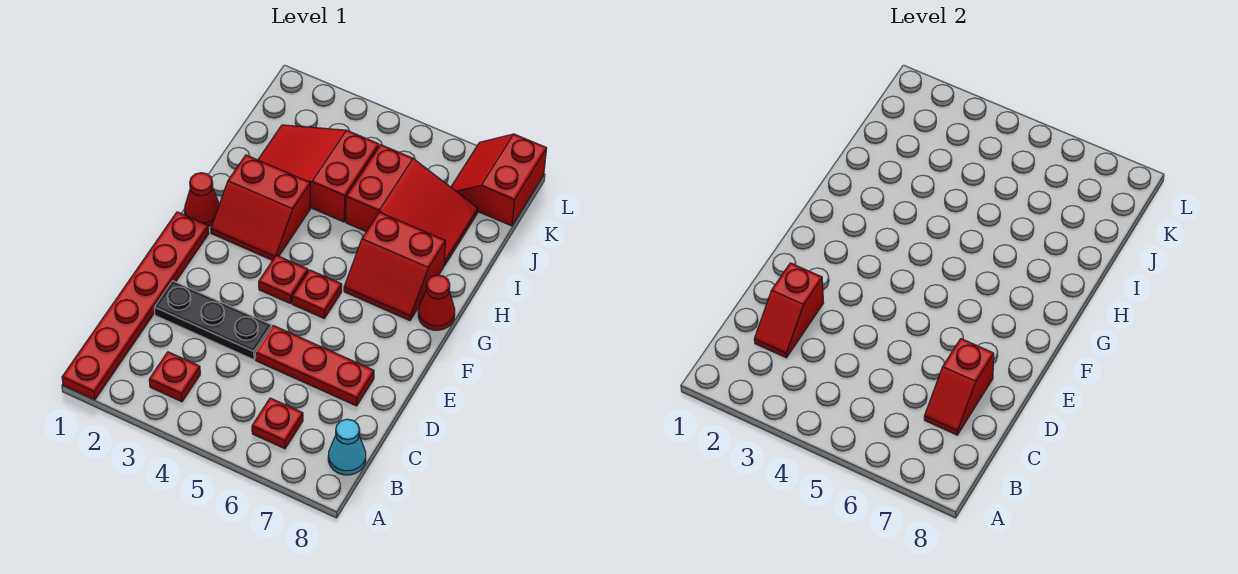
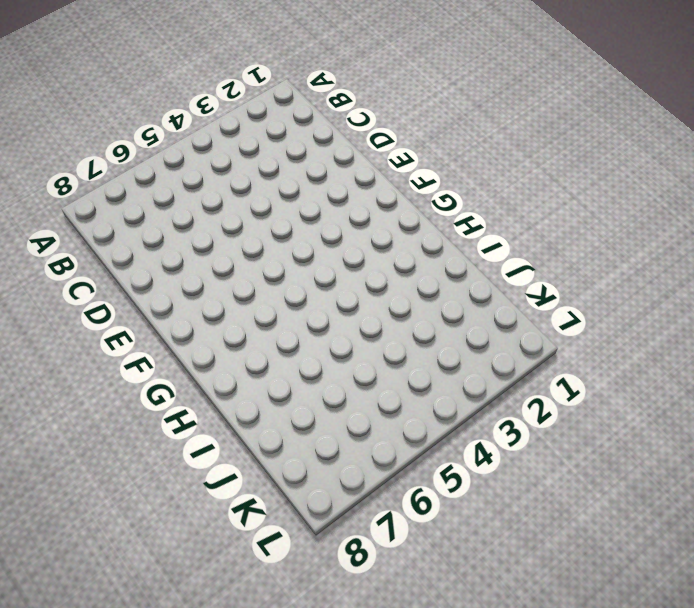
none -> red plate A1:F1 level 1
none -> red plate B3 level 1
none -> red plate B6 level 1

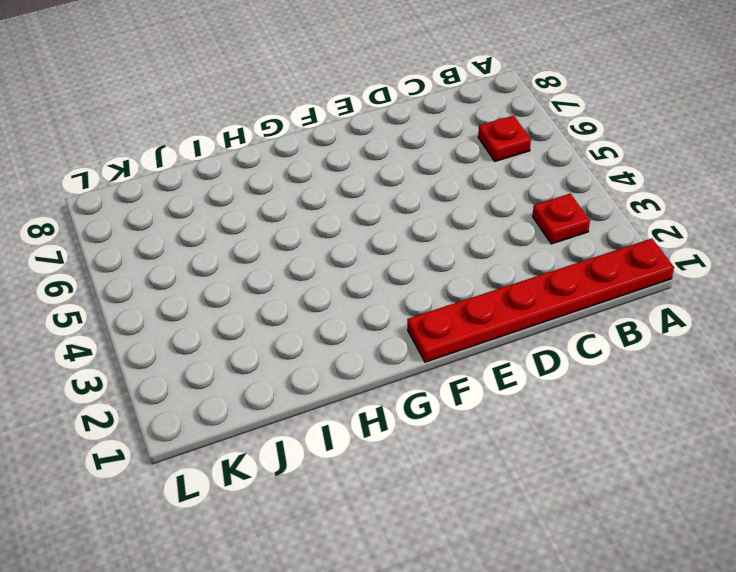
none -> cyan cone B8 level 1
none -> black plate D2:D4 level 1
none -> red plate D5:D7 level 1

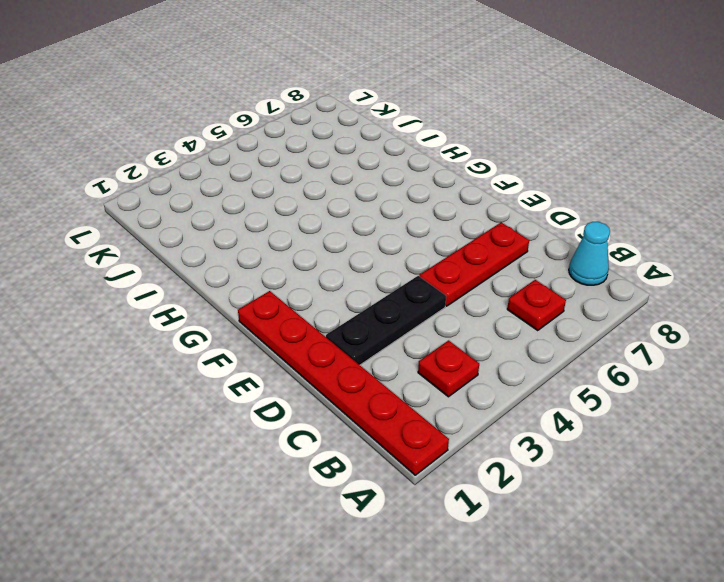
none -> red plate F4 level 1
none -> red plate F5 level 1
none -> red cone G1 level 1

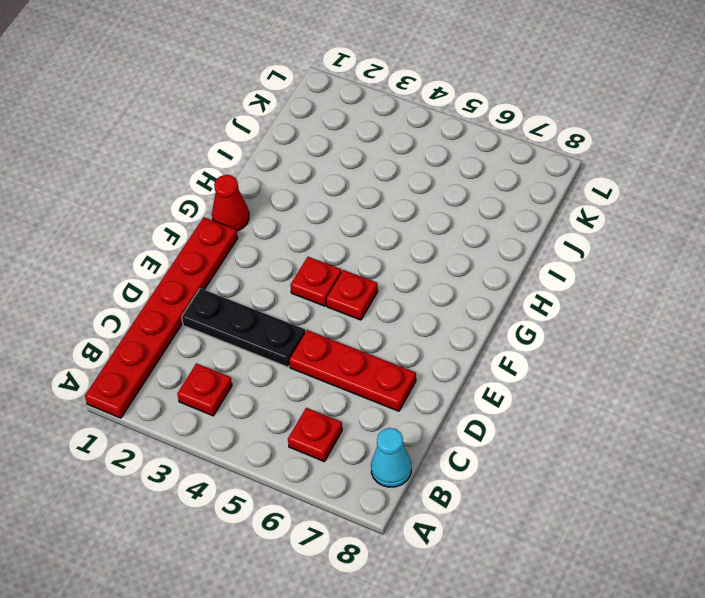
none -> red slope G2:H3 level 1 top H
none -> red slope G6:H7 level 1 top H
none -> red cone G8 level 1

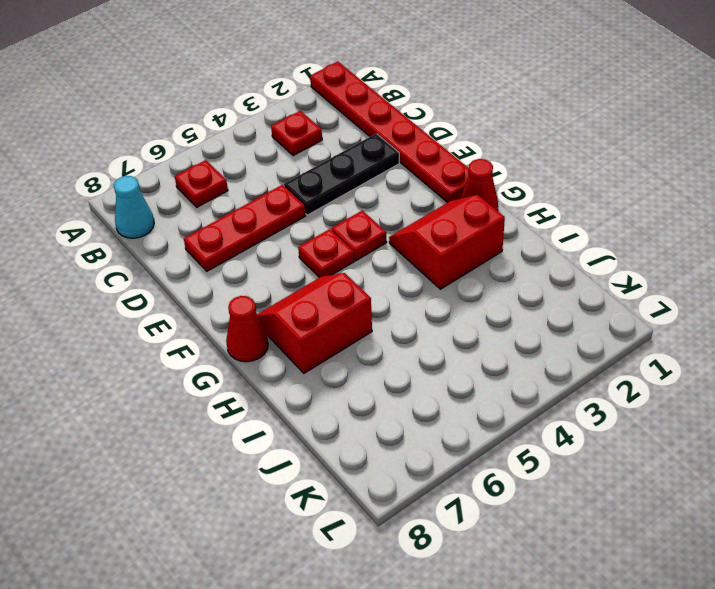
none -> red slope I2:J4 level 1 top 4
none -> red slope I5:J7 level 1 top 5
none -> red slope K7:L8 level 1 top 8

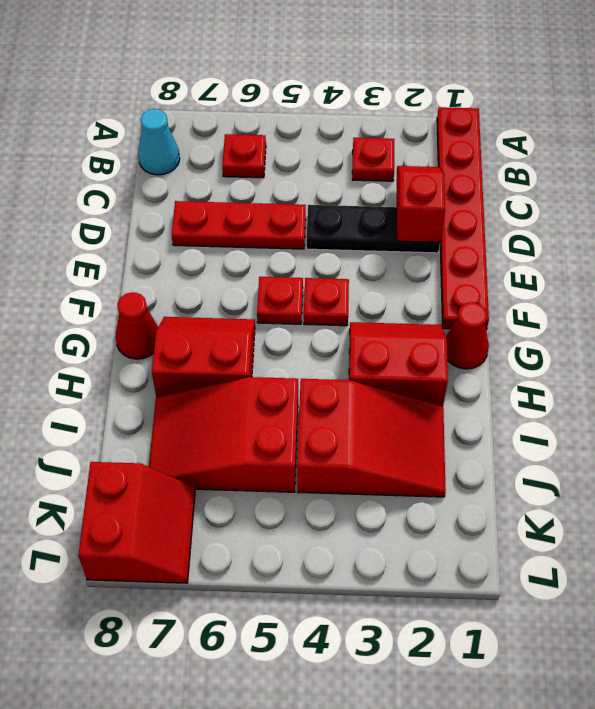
none -> red slope C7:D7 level 2 top D

